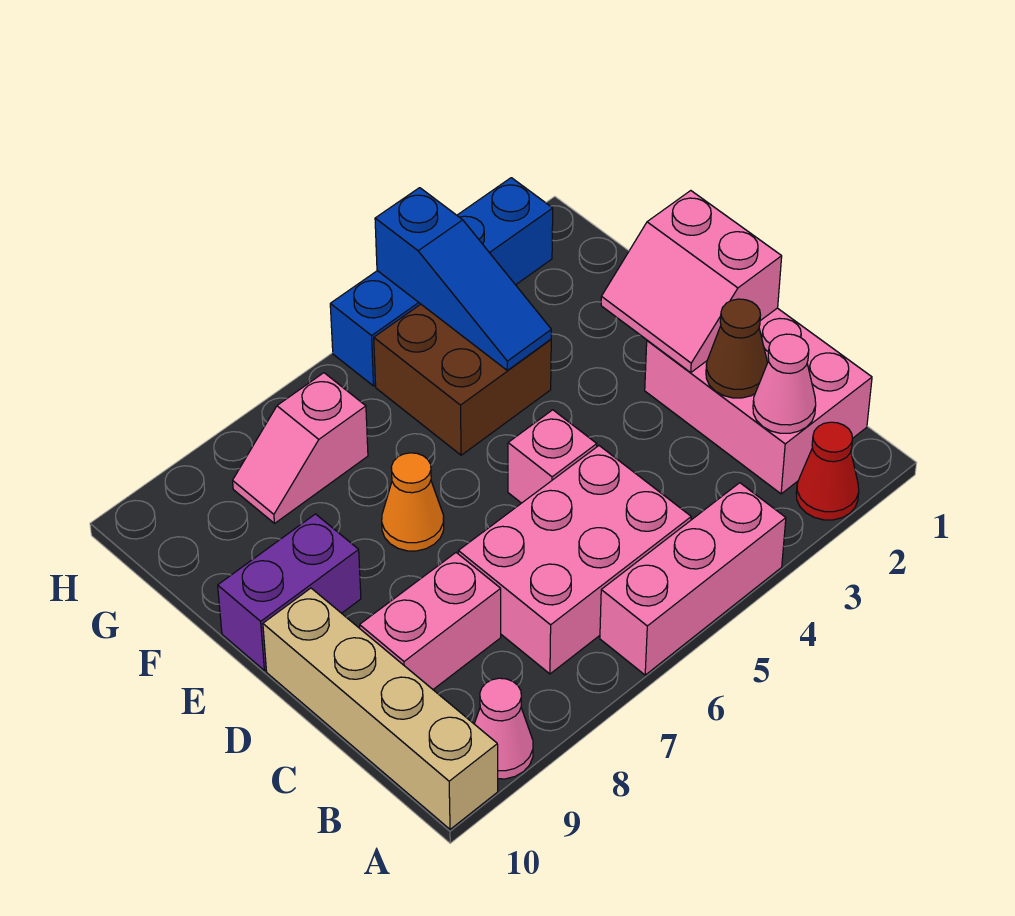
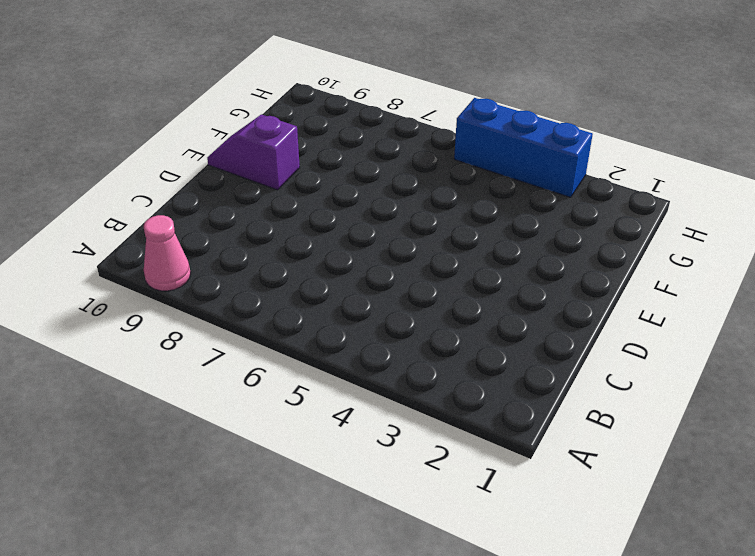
purple slope E9:E10 level 1 top 9 -> purple brick E9:E10 level 1
blue brick H3:H5 level 1 -> blue brick H2:H5 level 1
none -> red cone A2 level 1
none -> pink brick A4:A6 level 1
none -> tan brick A10:D10 level 1

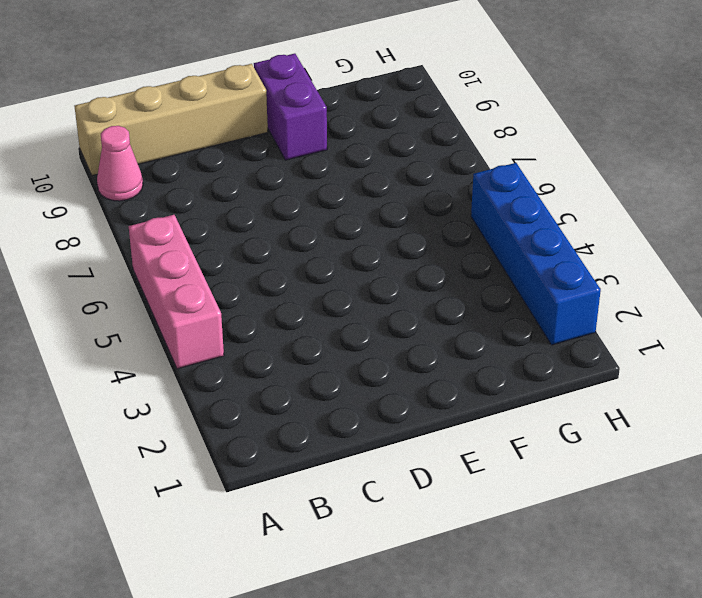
none -> red cone A2 level 1
none -> pink brick B1:D2 level 1
none -> pink brick B5:C7 level 1

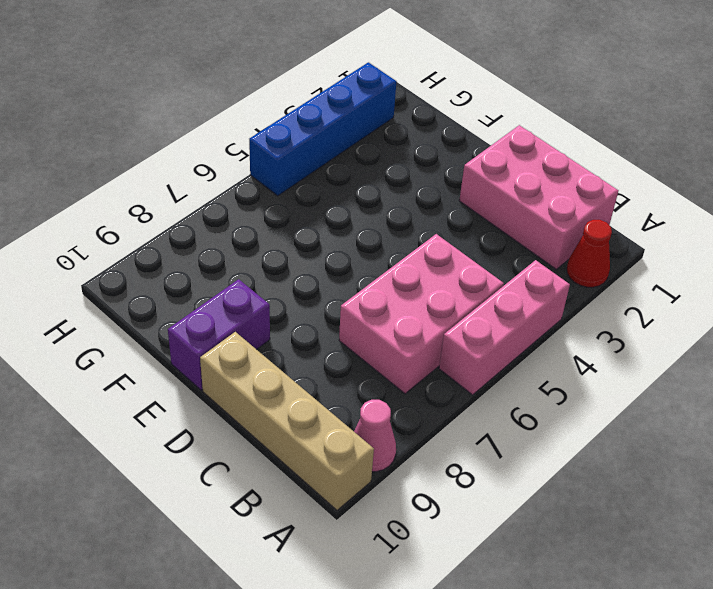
none -> pink brick C8:C9 level 1
none -> pink brick D5 level 1
none -> orange cone E7 level 1

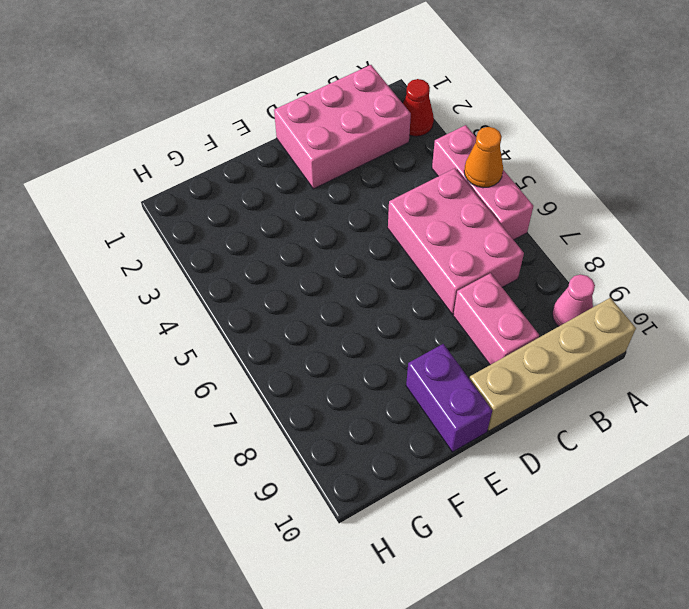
orange cone A5 level 2 -> orange cone E7 level 1
none -> pink brick D5 level 1
none -> brown brick F4:G5 level 1
none -> pink slope G7:G8 level 1 top 7

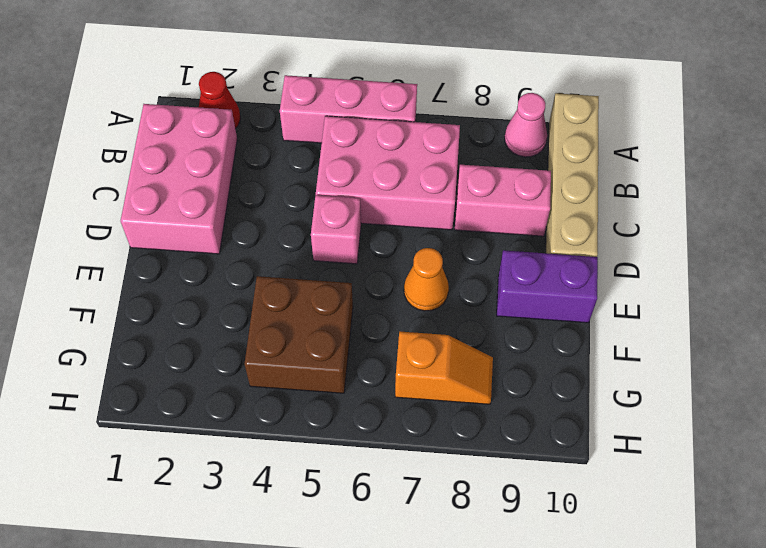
orange slope G7:G8 level 1 top 7 -> pink slope G7:G8 level 1 top 7
none -> blue brick H2:H5 level 1
none -> pink cone B2 level 2
none -> brown cone C2 level 2

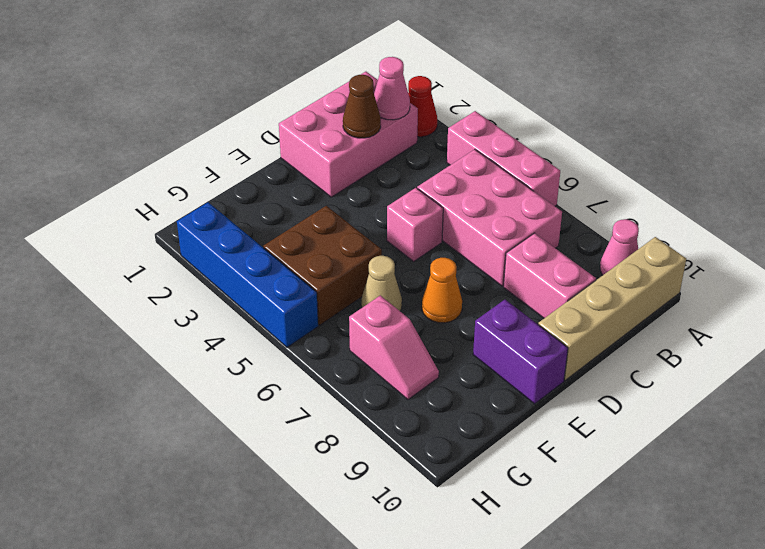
tan cone F6 level 1 -> none
none -> pink slope D1:E2 level 2 top 1
none -> blue slope F4:H4 level 2 top H

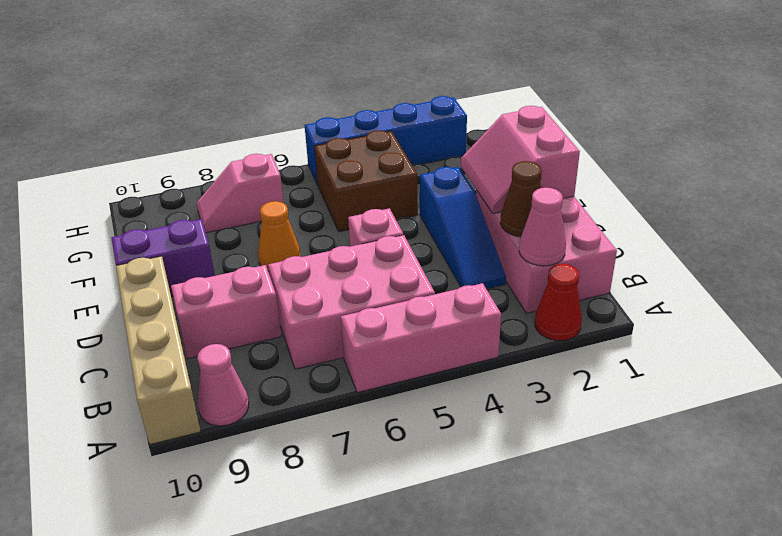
blue slope C3:E3 level 1 top E -> blue slope F4:H4 level 2 top H

